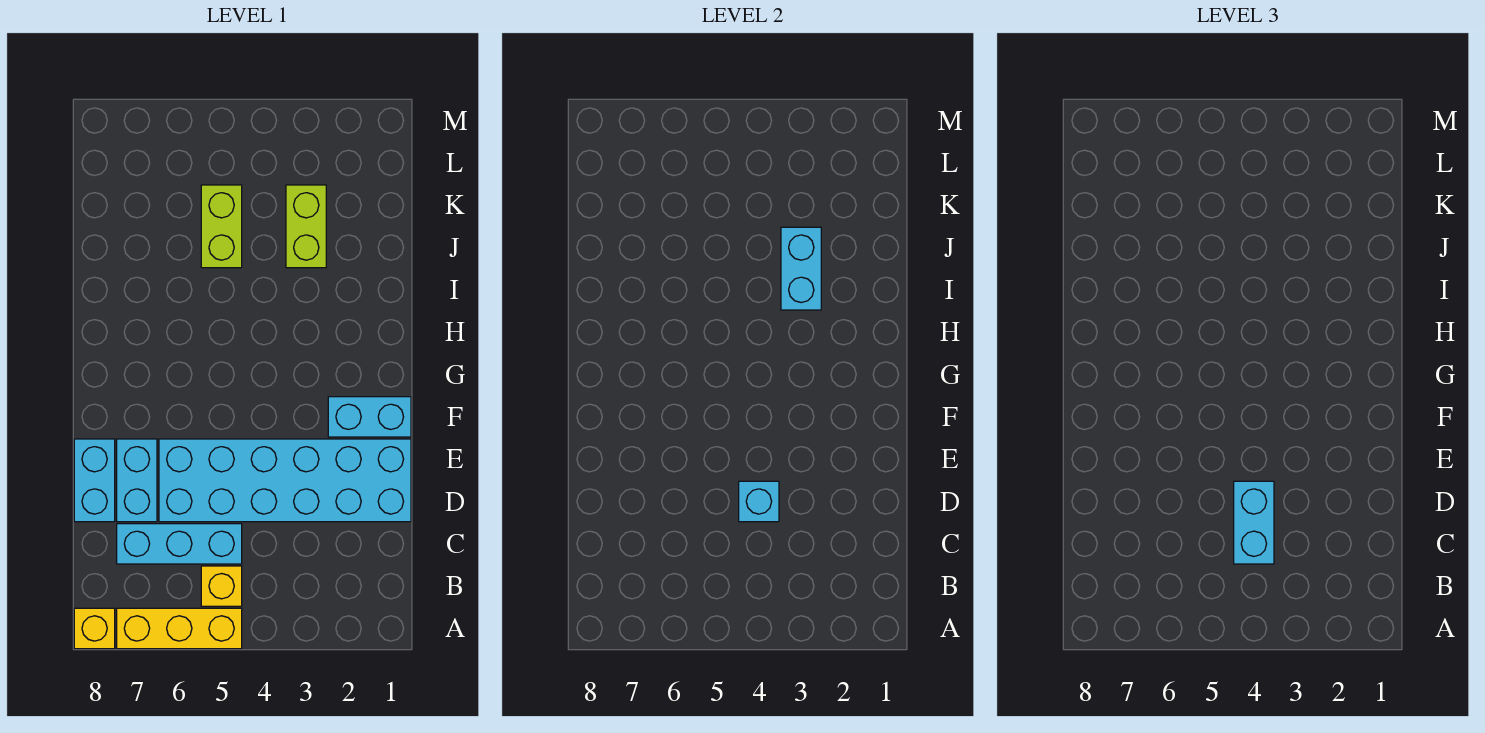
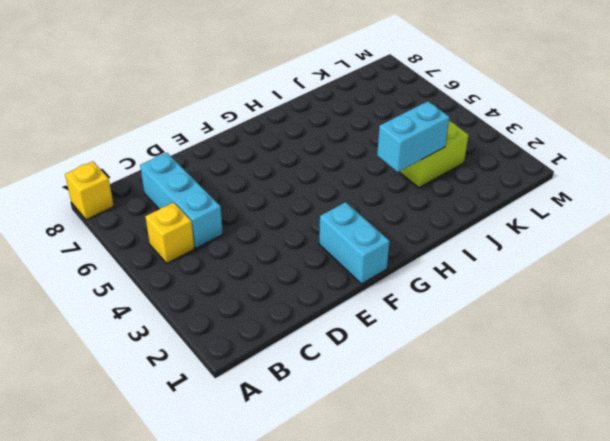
none -> yellow brick A5:A7 level 1
none -> cyan brick D1:E6 level 1
none -> cyan brick D7:E7 level 1

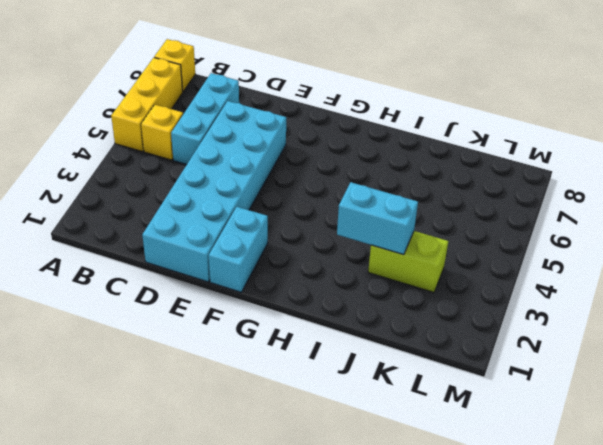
none -> cyan brick D7:E7 level 1
none -> cyan brick D8:E8 level 1
none -> lime brick J5:K5 level 1

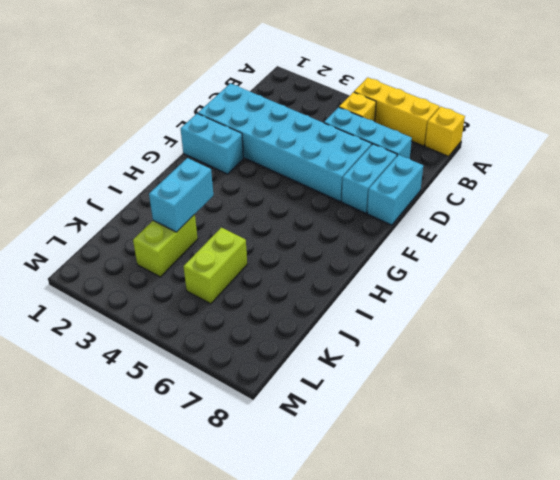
none -> cyan brick D4 level 2
none -> cyan brick C4:D4 level 3

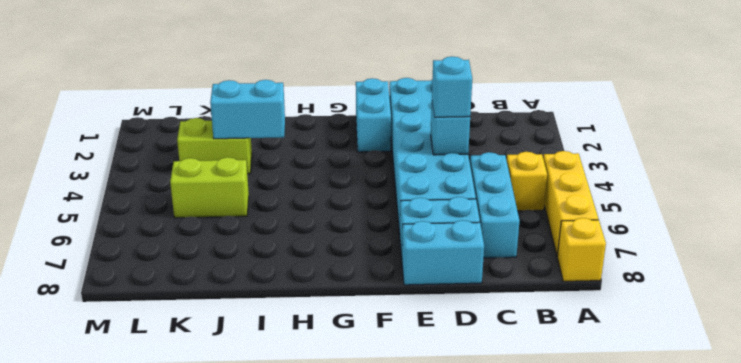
cyan brick D4 level 3 -> cyan brick C4:D4 level 3

